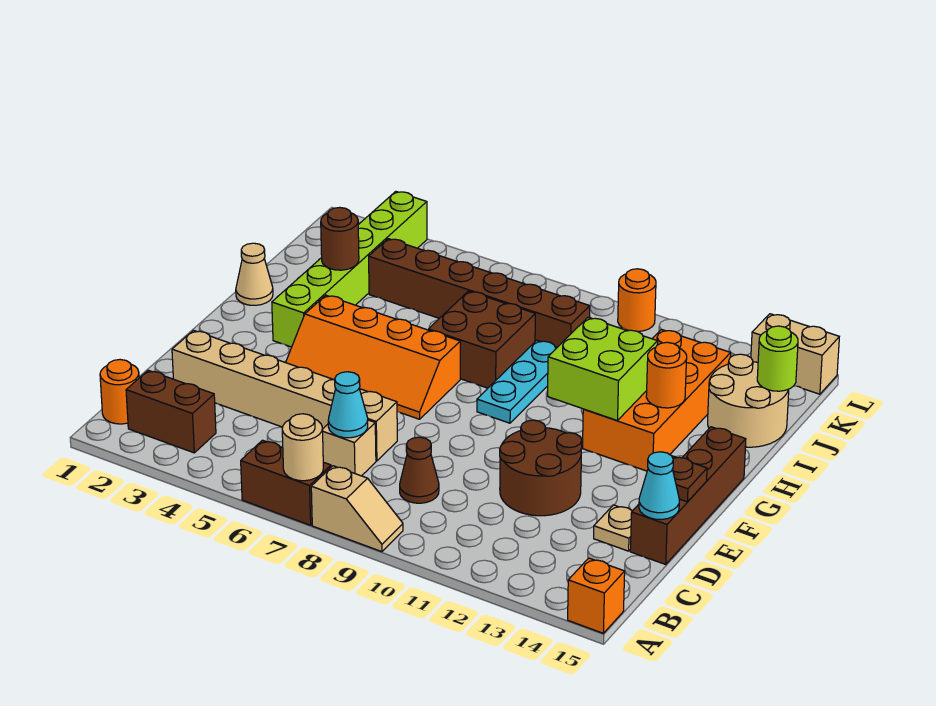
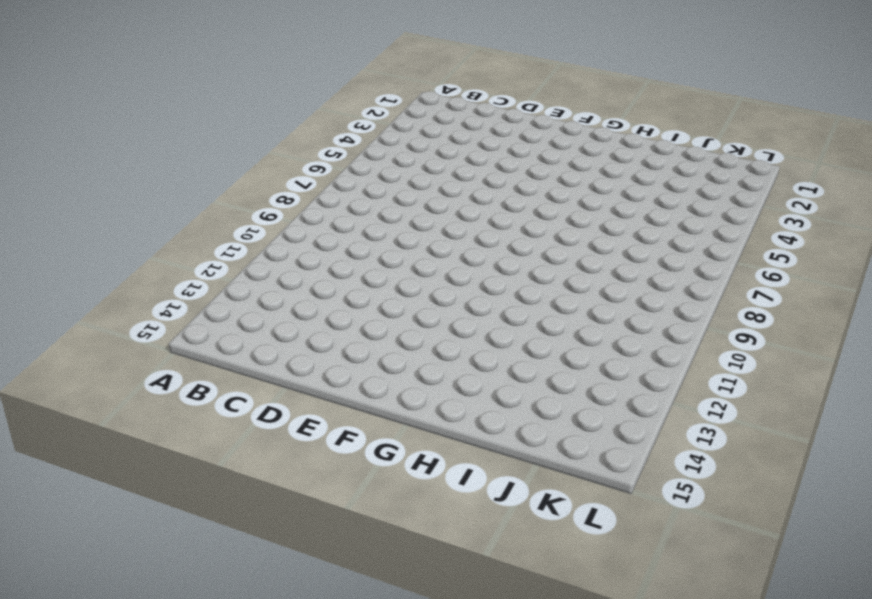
none -> brown brick A6:A7 level 1
none -> tan slope A8:A9 level 1 top 8
none -> orange brick A15 level 1

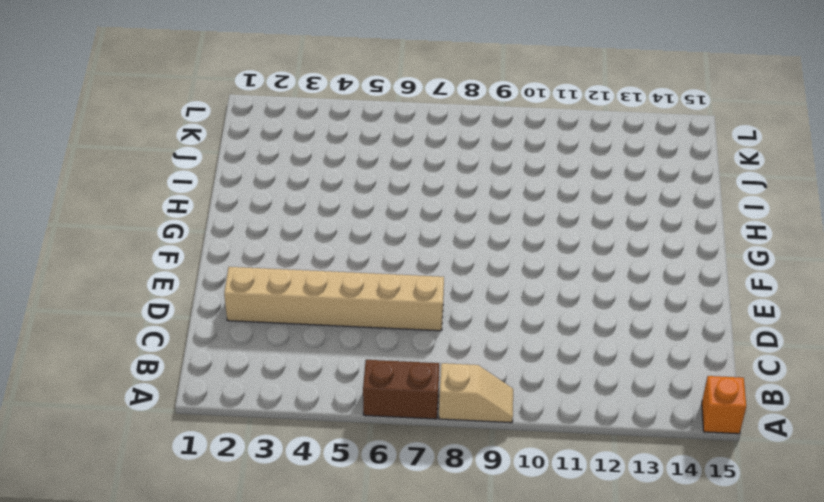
none -> orange round brick B1 level 1
none -> brown brick B2:B3 level 1
none -> tan brick C7 level 1

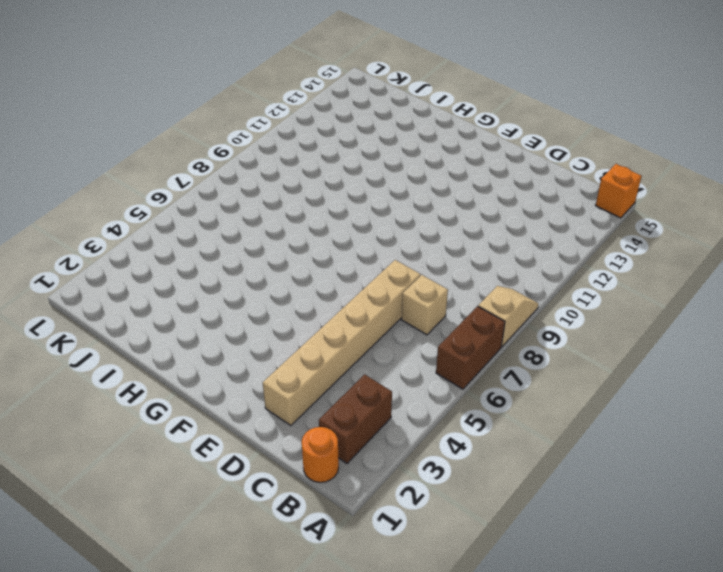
none -> brown cone C9 level 1
none -> brown round brick D11:E12 level 1
none -> tan plate D14 level 1

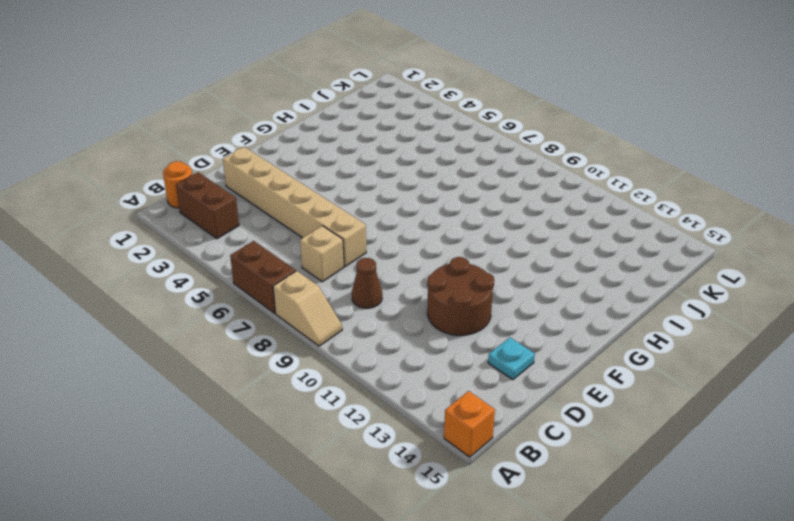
cyan plate D14 level 1 -> tan plate D14 level 1
none -> brown brick D15:G15 level 1
none -> orange slope F4:G7 level 1 top G
none -> lime brick G3:L3 level 1

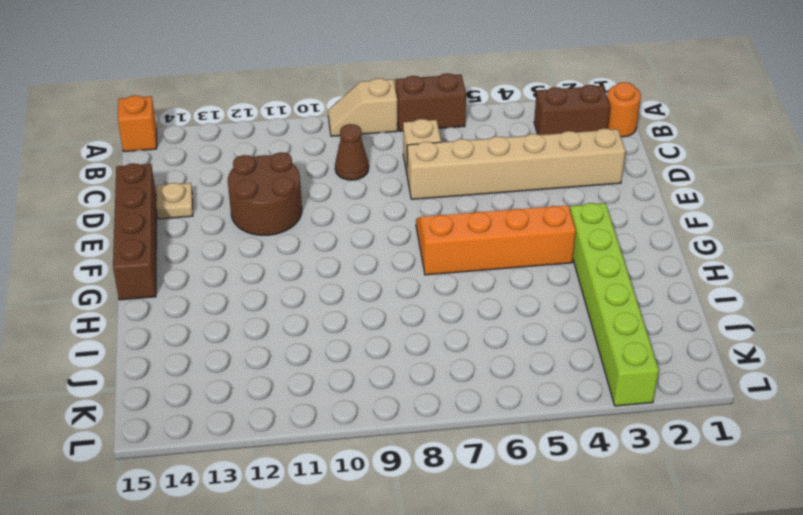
none -> cyan plate G9:I9 level 1
none -> orange brick G12:J13 level 1
none -> tan cone H1 level 1

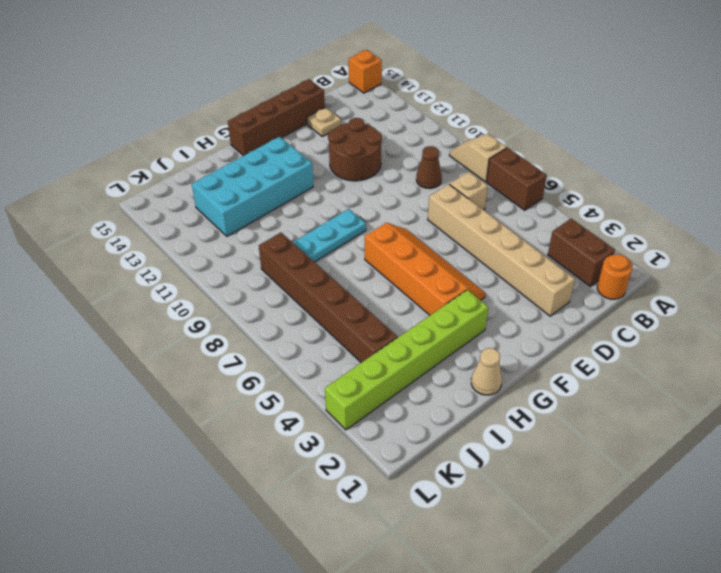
cyan brick G12:J13 level 1 -> orange brick G12:J13 level 1
none -> brown brick H7:I8 level 1
none -> tan round brick I14:J15 level 1
none -> orange round brick L10 level 1

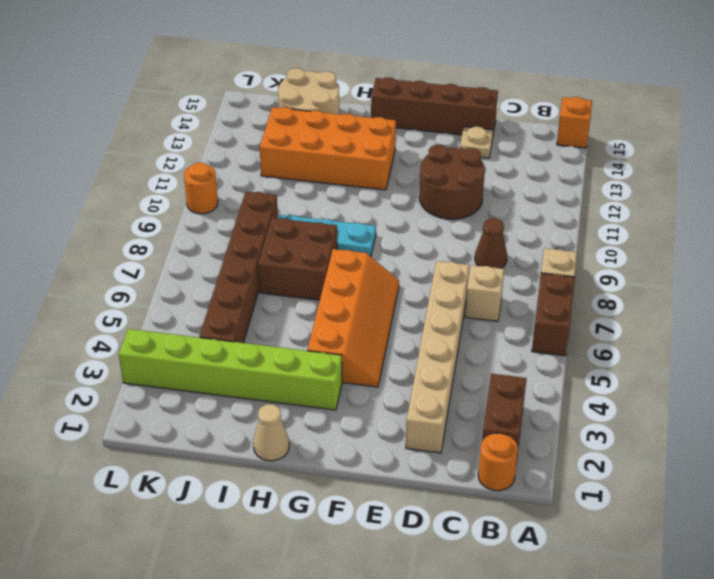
none -> tan brick L14:L15 level 1
none -> tan round brick A7 level 2
none -> cyan cone C7 level 2

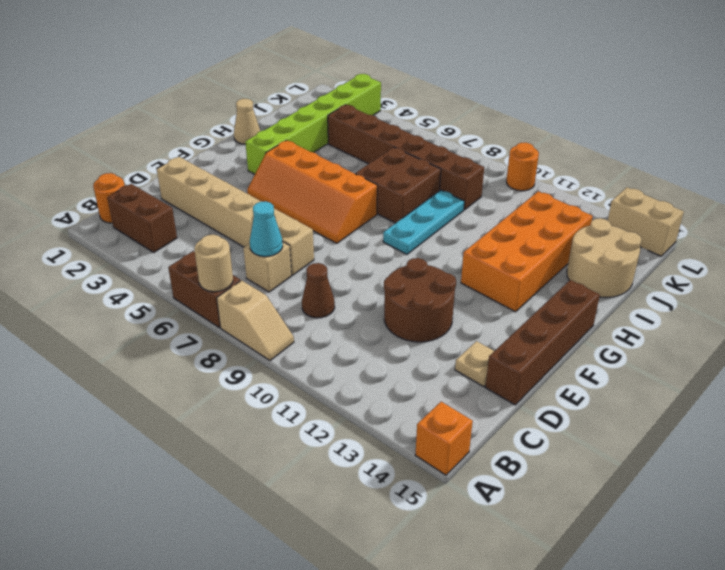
none -> cyan cone D15 level 2
none -> brown plate E15 level 2
none -> lime brick G11:H12 level 2

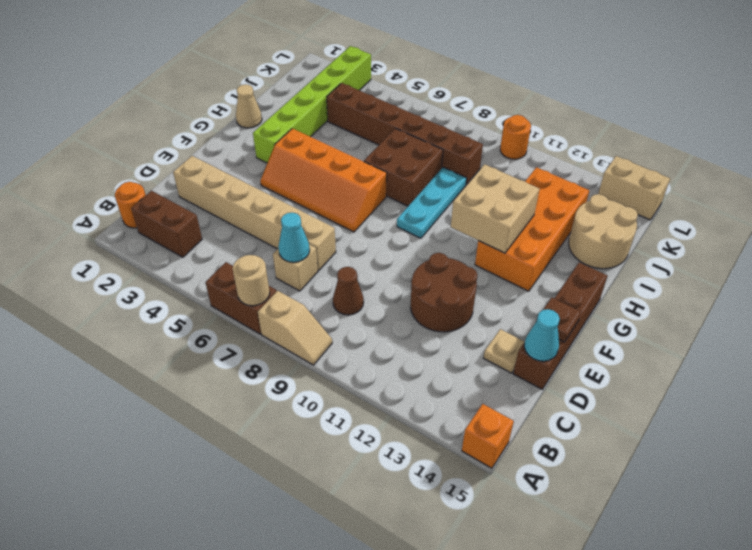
tan brick G11:H12 level 2 -> lime brick G11:H12 level 2
none -> orange round brick H13 level 2
none -> brown round brick I3 level 2
none -> lime round brick J15 level 2

